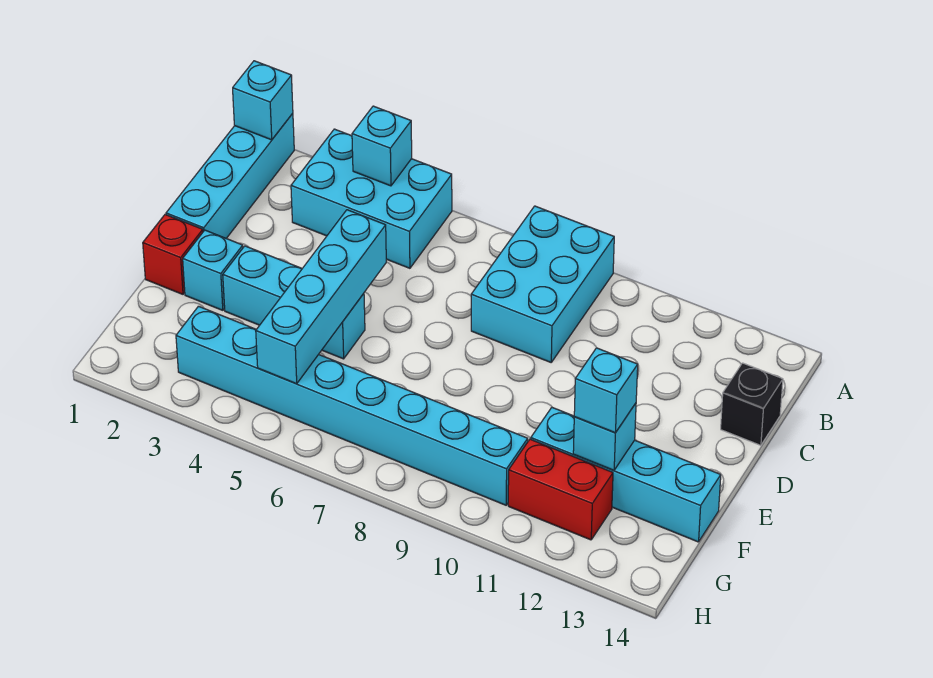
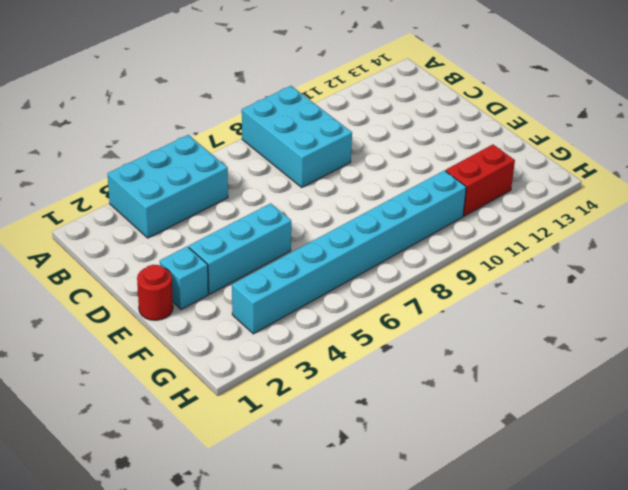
red round brick E1 level 1 -> red brick E1 level 1
none -> cyan brick A1:D1 level 1
none -> black brick C14 level 1
none -> cyan brick F11:F14 level 1

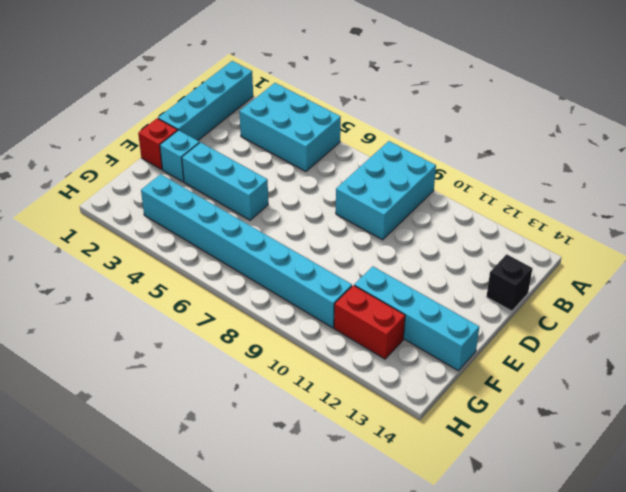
none -> cyan brick A1 level 2
none -> cyan brick A4 level 2
none -> cyan brick D5:G5 level 2

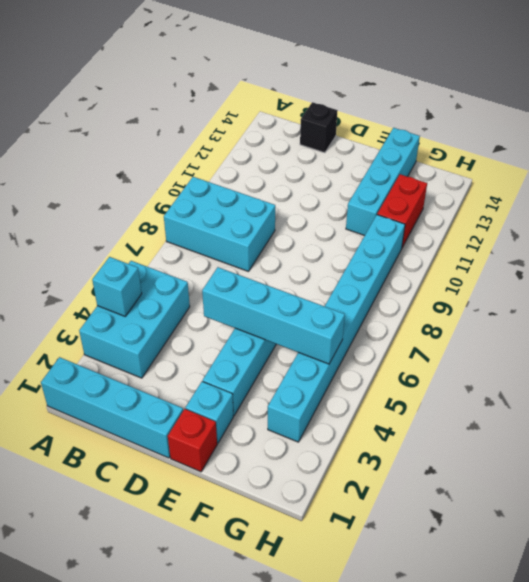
none -> cyan brick A1 level 2
none -> cyan brick F12 level 2
none -> cyan brick F12 level 3

